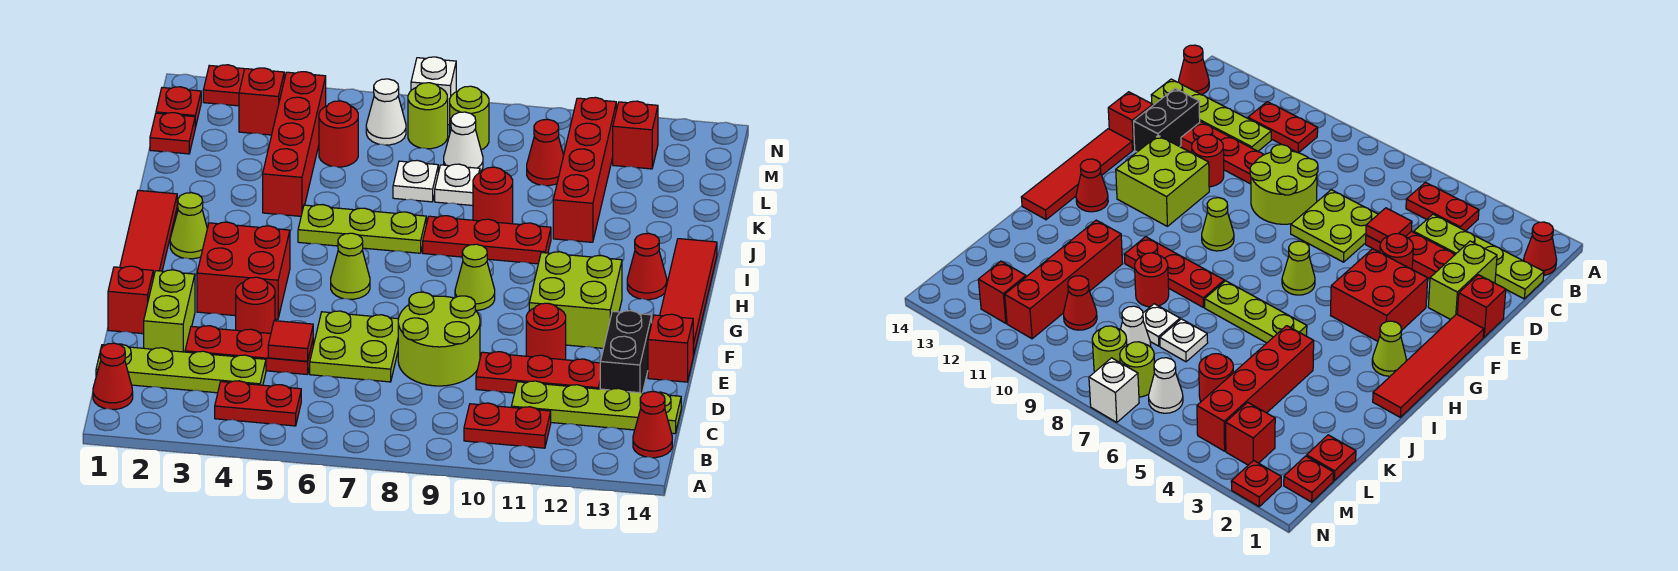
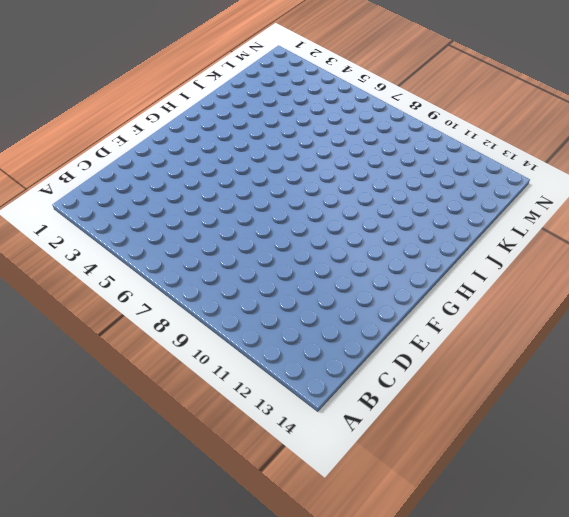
none -> red cone B1 level 1
none -> red plate B4:B5 level 1
none -> red plate B10:B11 level 1
none -> red cone B14 level 1

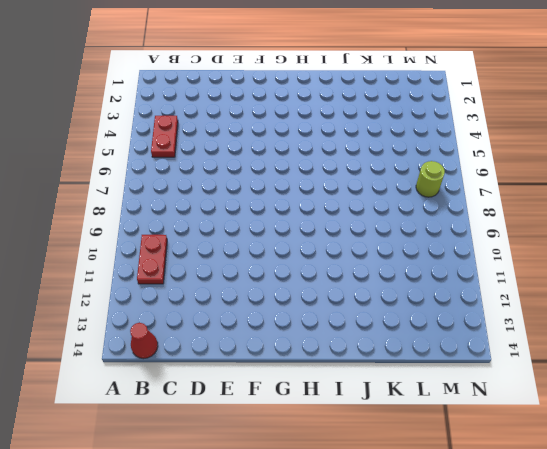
none -> red cone B1 level 1
none -> lime plate C1:C4 level 1
none -> lime plate C11:C14 level 1
none -> lime brick D2:E2 level 1

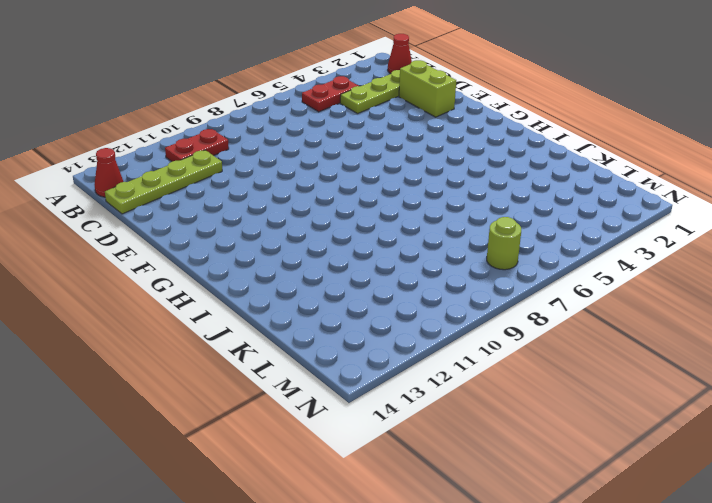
none -> red plate D3:D5 level 1
none -> lime plate D6:E7 level 1
none -> lime round brick D8:E9 level 1
none -> red plate D10:D12 level 1

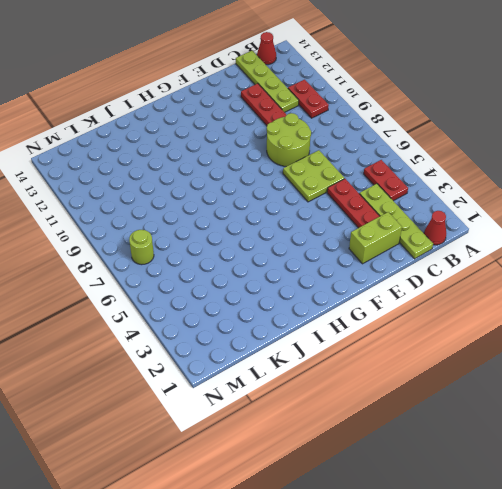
none -> black brick D13:E13 level 1
none -> red brick E1 level 1
none -> red round brick E4 level 1
none -> red round brick E11 level 1

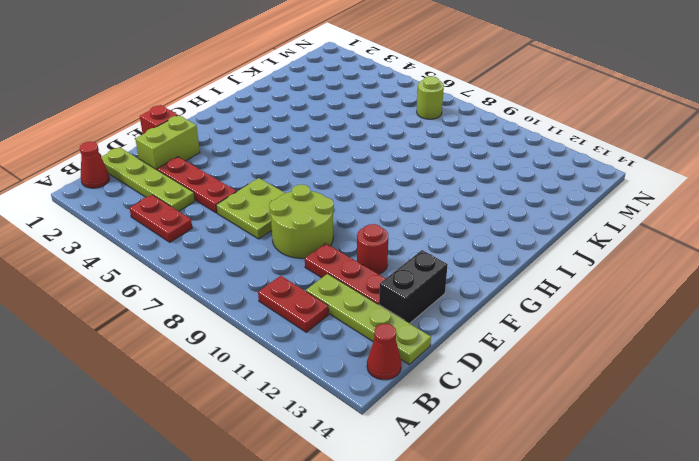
none -> red round brick E4 level 1
none -> red brick E14 level 1
none -> red tile F1:I1 level 1
none -> red brick F3:G4 level 1

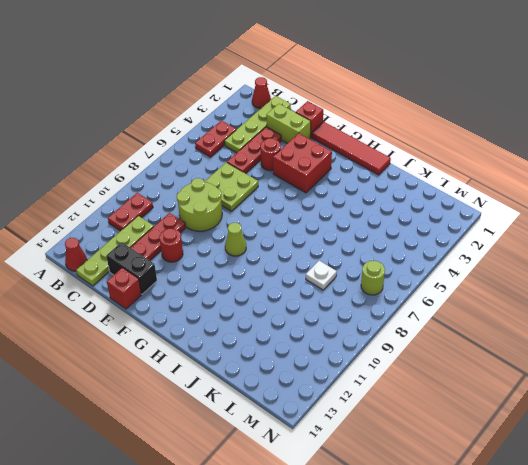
none -> lime brick F11:G12 level 1
none -> red tile F14:I14 level 1
none -> lime cone G6 level 1
none -> lime cone H2 level 1

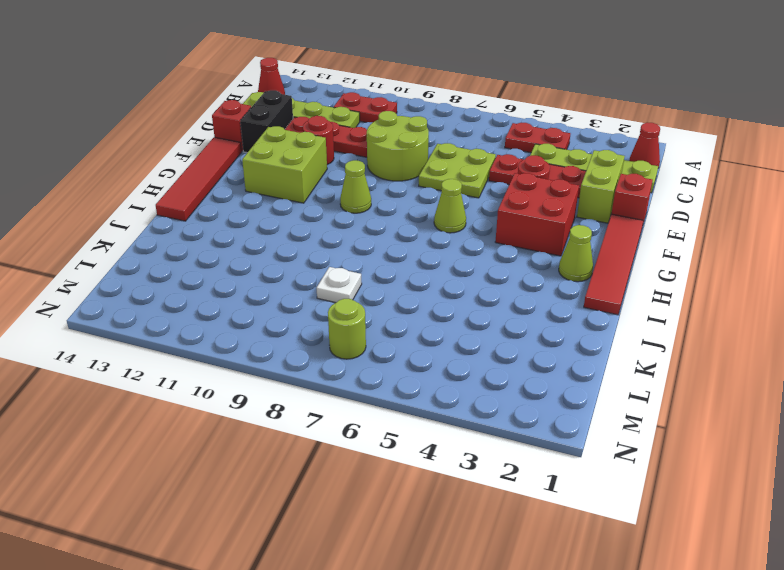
none -> red cone H13 level 1
none -> lime plate I5:I7 level 1
none -> red plate I8:I10 level 1
none -> red brick J4:M4 level 1

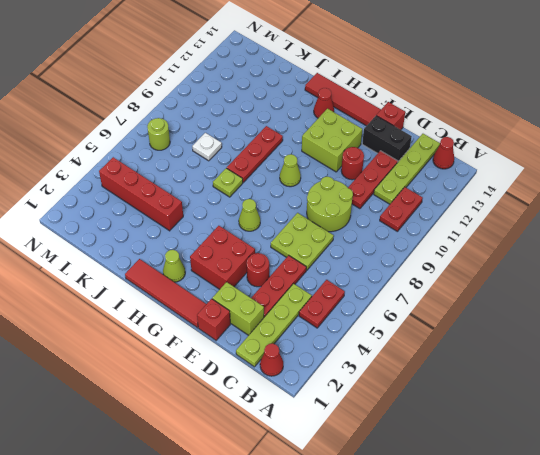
lime plate I7 level 1 -> lime plate I5:I7 level 1
none -> red round brick J9 level 1
none -> red brick J11:M11 level 1
none -> white plate K7 level 1
none -> red plate L1 level 1

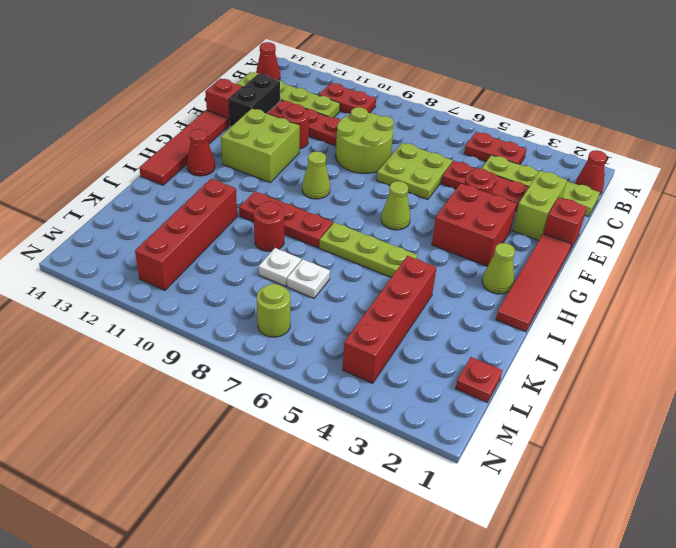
none -> red round brick L5 level 1
none -> white cone L8 level 1
none -> red cone L10 level 1
none -> red plate M1 level 1

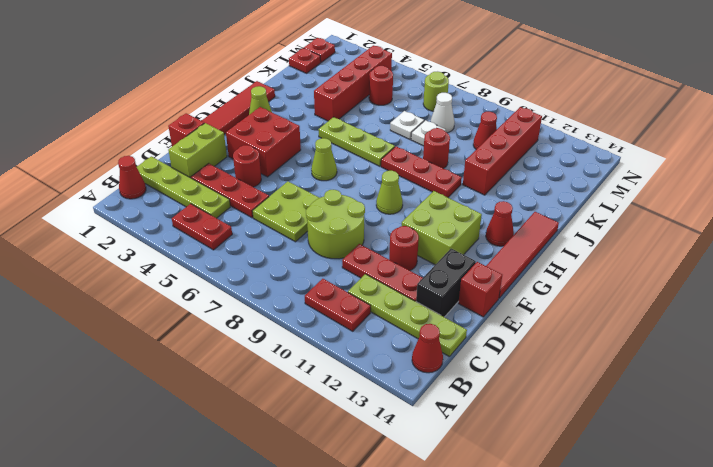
none -> red brick M3 level 1
none -> white cone M6 level 1
none -> lime round brick M8 level 1
none -> red brick M12 level 1

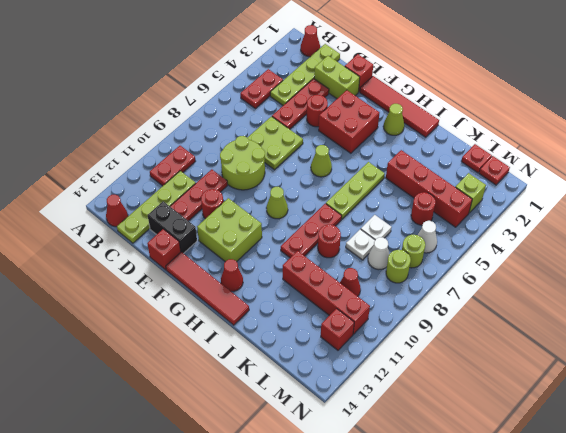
lime brick M3 level 1 -> red brick M3 level 1
none -> red plate N2 level 1
none -> white brick N7 level 1
none -> red tile D5 level 2

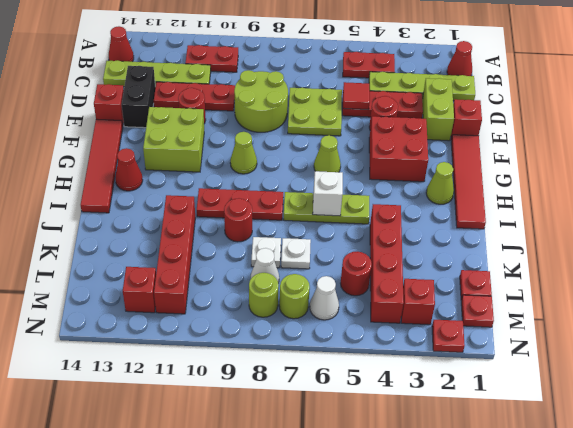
white brick I6 level 2 -> white brick N7 level 1
none -> red cone L10 level 1

